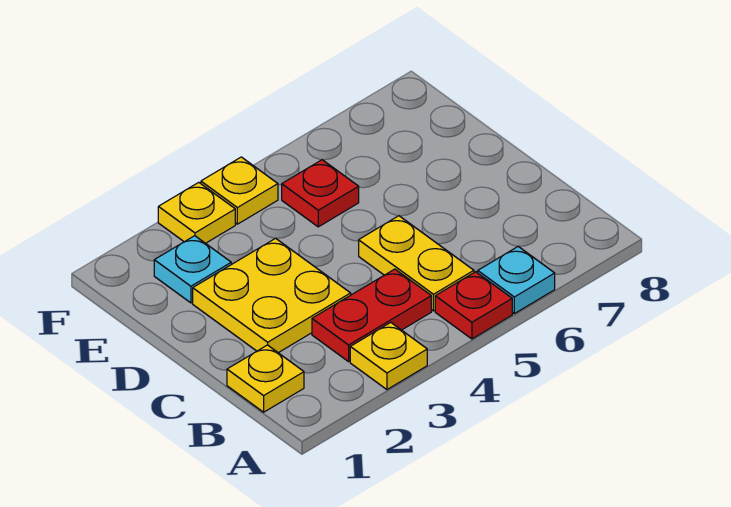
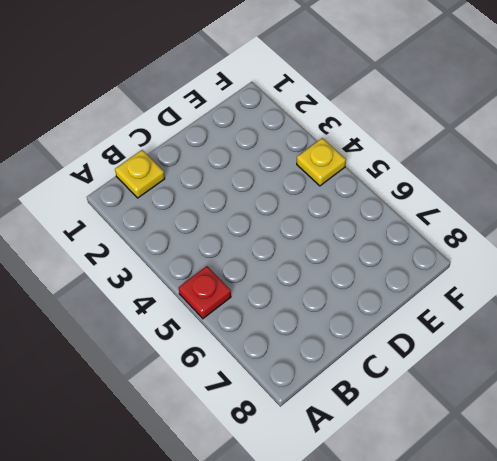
none -> yellow plate A3 level 1
none -> cyan plate A6 level 1

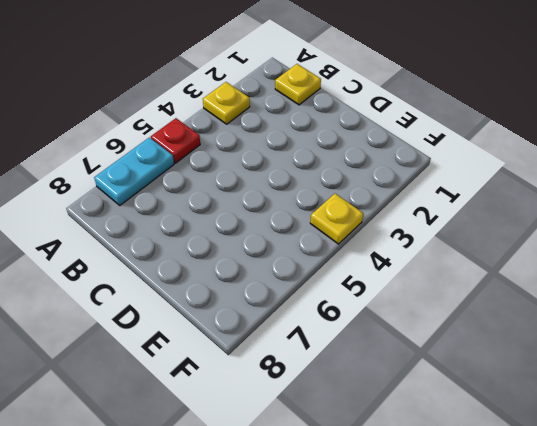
cyan plate A6:A7 level 1 -> cyan plate A6 level 1
none -> red plate B3:B4 level 1
none -> yellow plate B5:C5 level 1

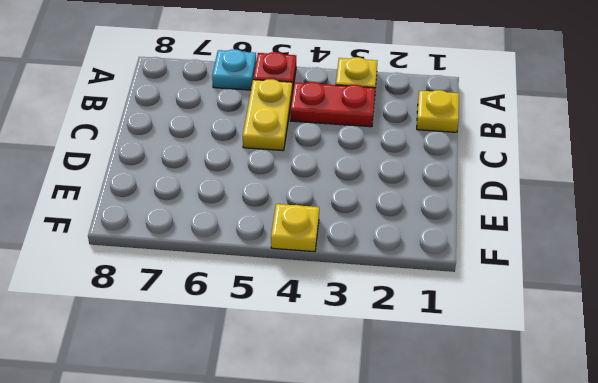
none -> yellow plate C2:D3 level 1
none -> cyan plate E2 level 1

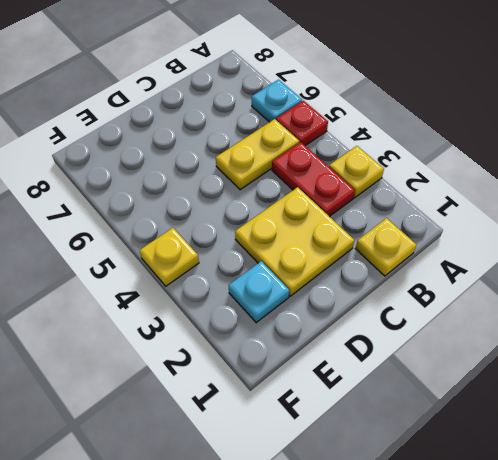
none -> red plate E5 level 1
none -> yellow plate F3 level 1

